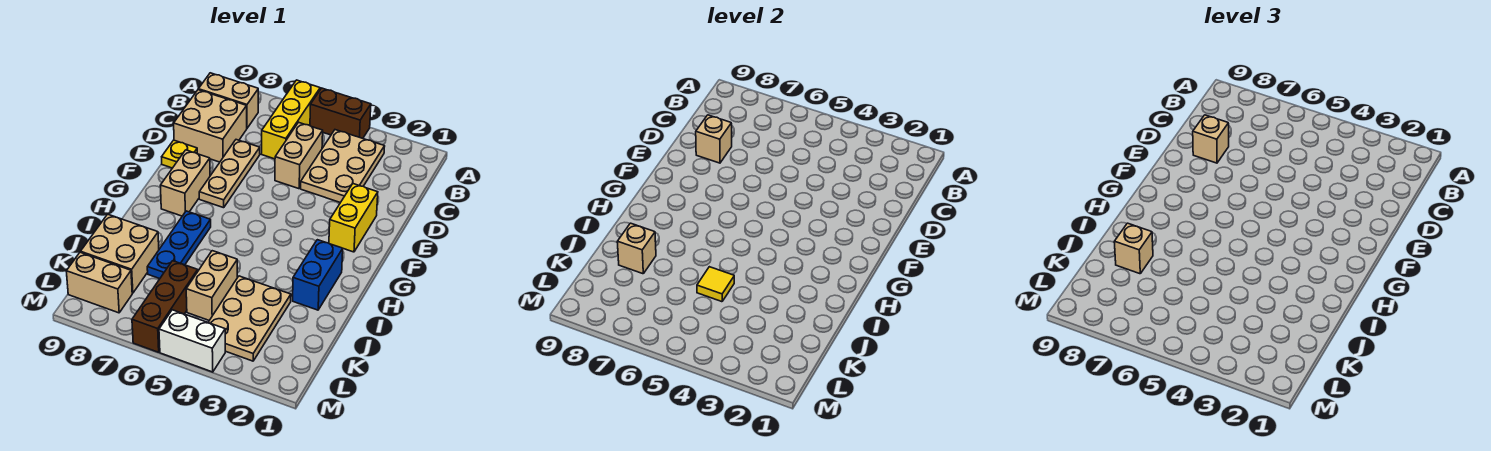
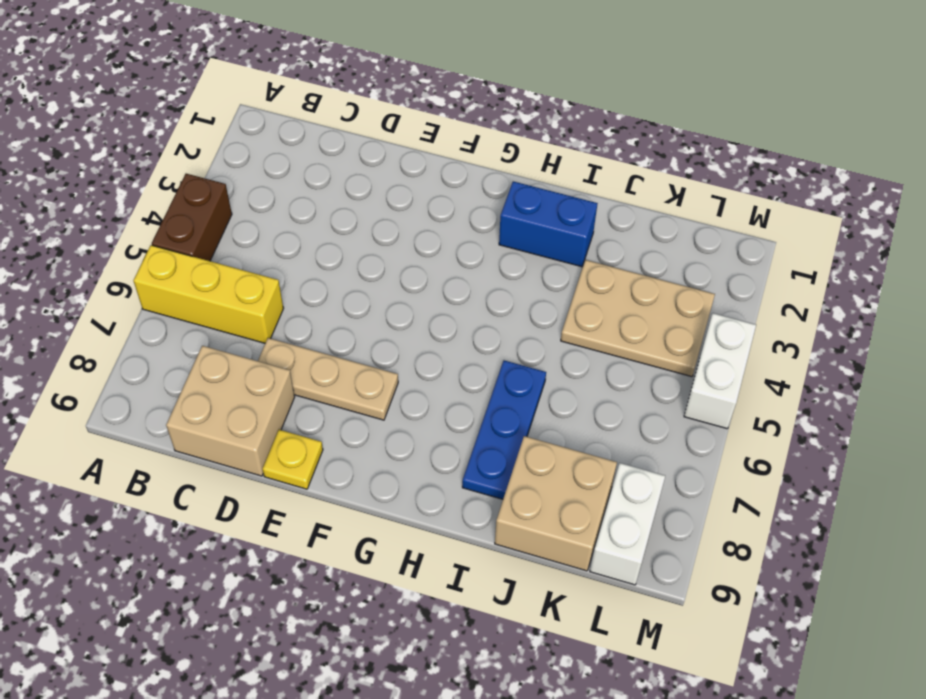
blue plate I6:I8 level 1 -> blue plate H7:J7 level 1
white brick L8:L9 level 1 -> tan brick L8:L9 level 1
none -> tan plate B3:D4 level 1
none -> tan brick B8:B9 level 1
none -> tan brick C5:D5 level 1

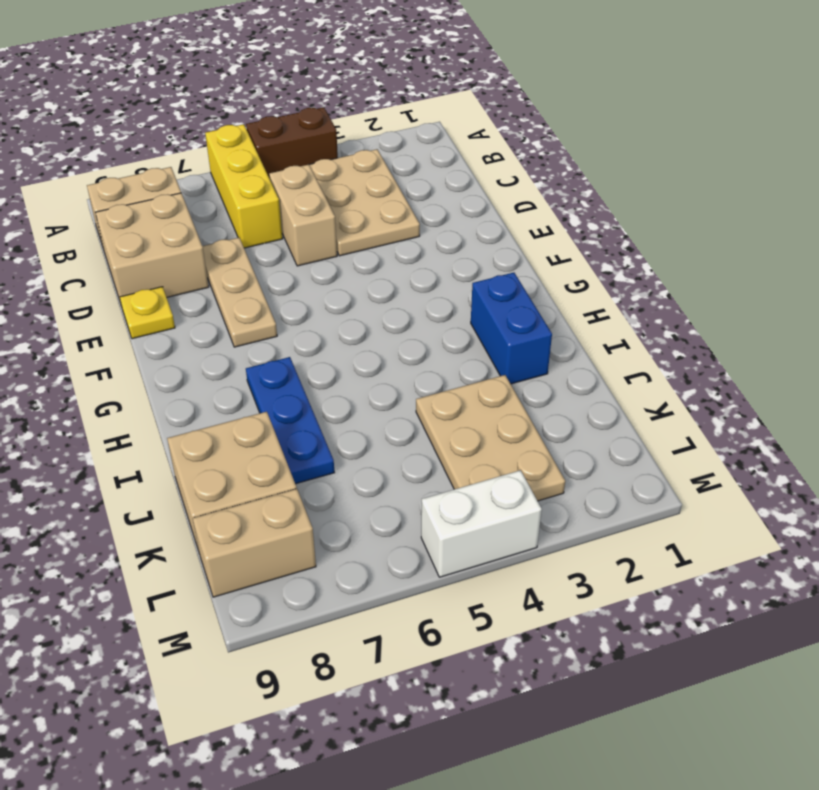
none -> yellow brick E2:F2 level 1
none -> tan brick F8:G8 level 1
none -> tan brick J5:K5 level 1

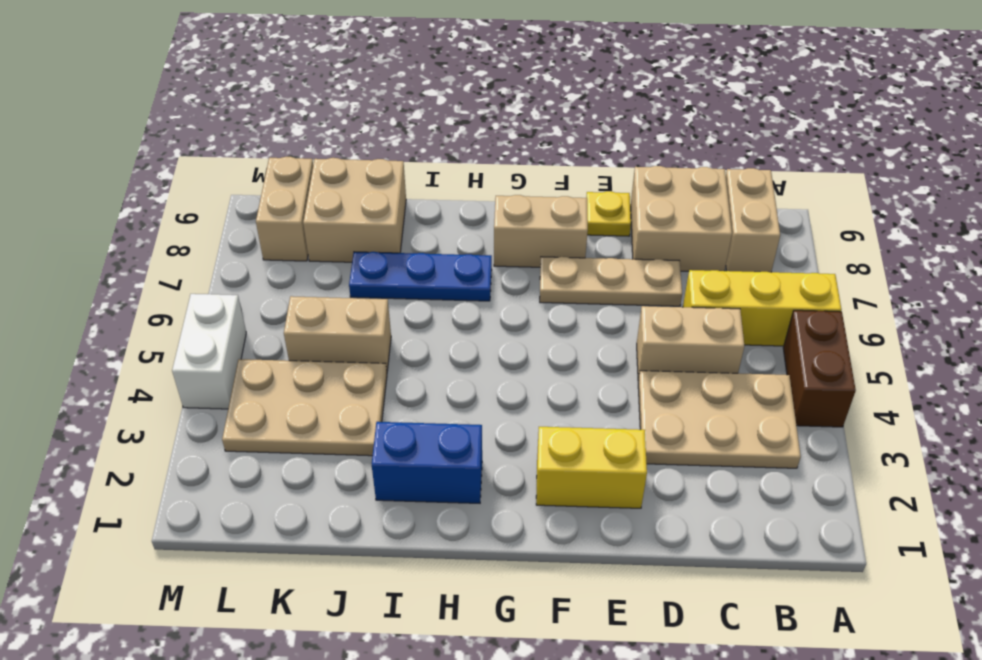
none -> brown brick K6:M6 level 1
none -> tan brick D8 level 2
none -> yellow tile J5 level 2

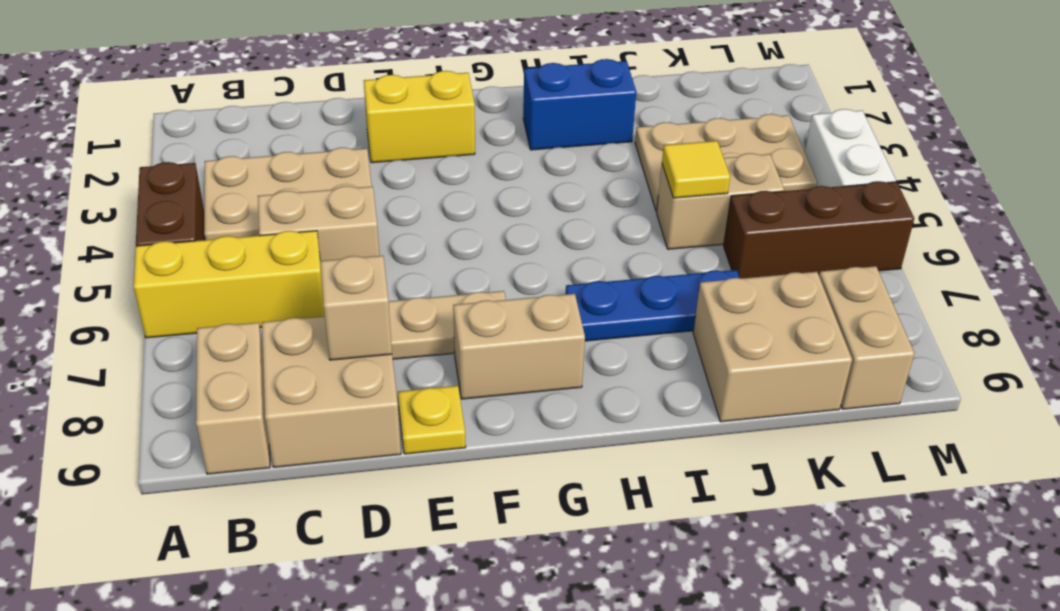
none -> tan brick J8 level 2
none -> tan brick D8 level 3
none -> tan brick J8 level 3

